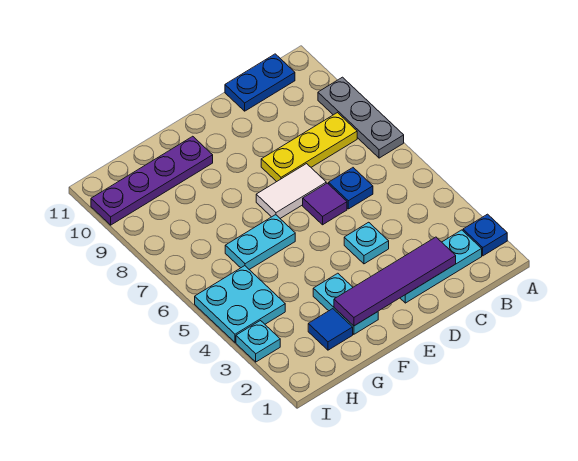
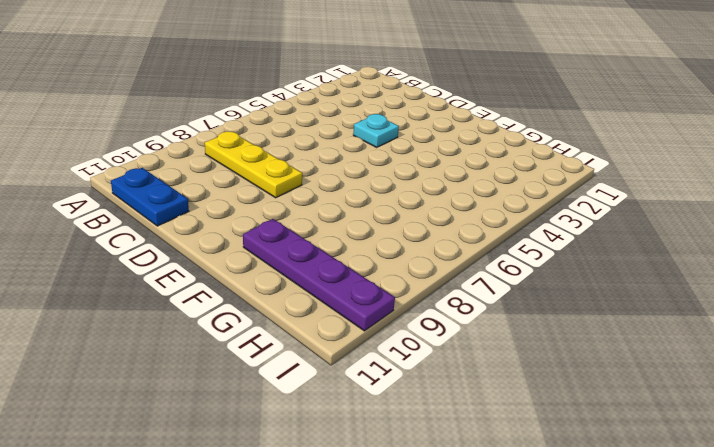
none -> blue plate A2 level 1
none -> grey plate A7:A9 level 1
none -> cyan plate B2:D2 level 1

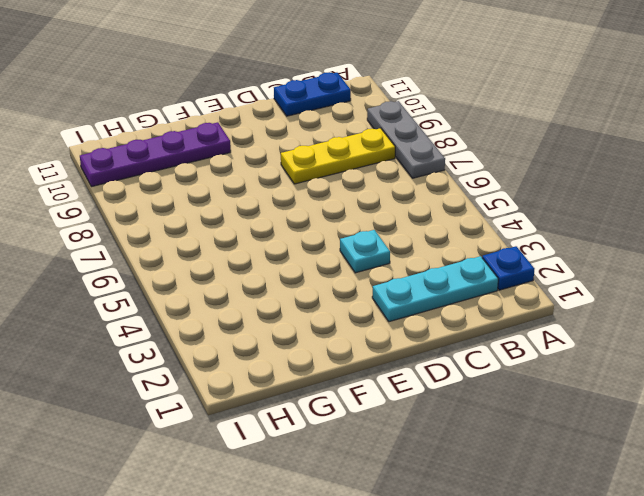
none -> blue plate C6 level 1
none -> purple tile D6 level 1
none -> white tile D7:E7 level 1

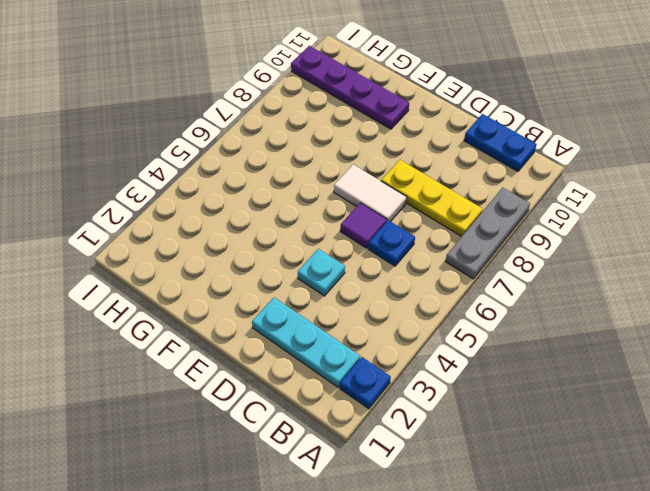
none -> cyan plate F2:F3 level 1
none -> cyan plate F6:G6 level 1
none -> blue tile G2 level 1

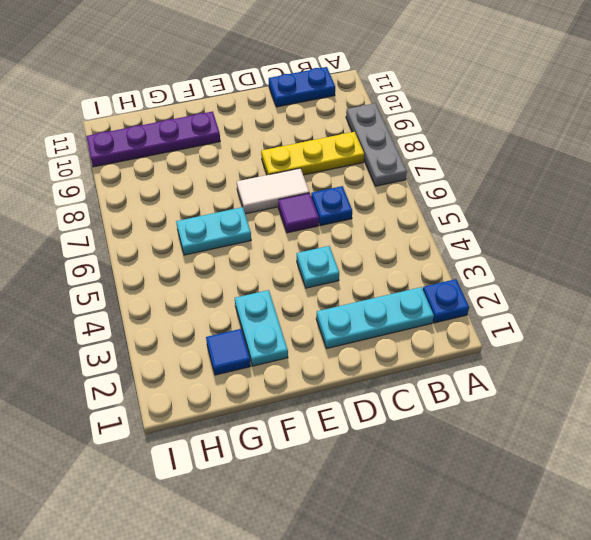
none -> cyan plate H4:I5 level 1
none -> cyan plate I3 level 1
none -> purple tile C2:F2 level 2

